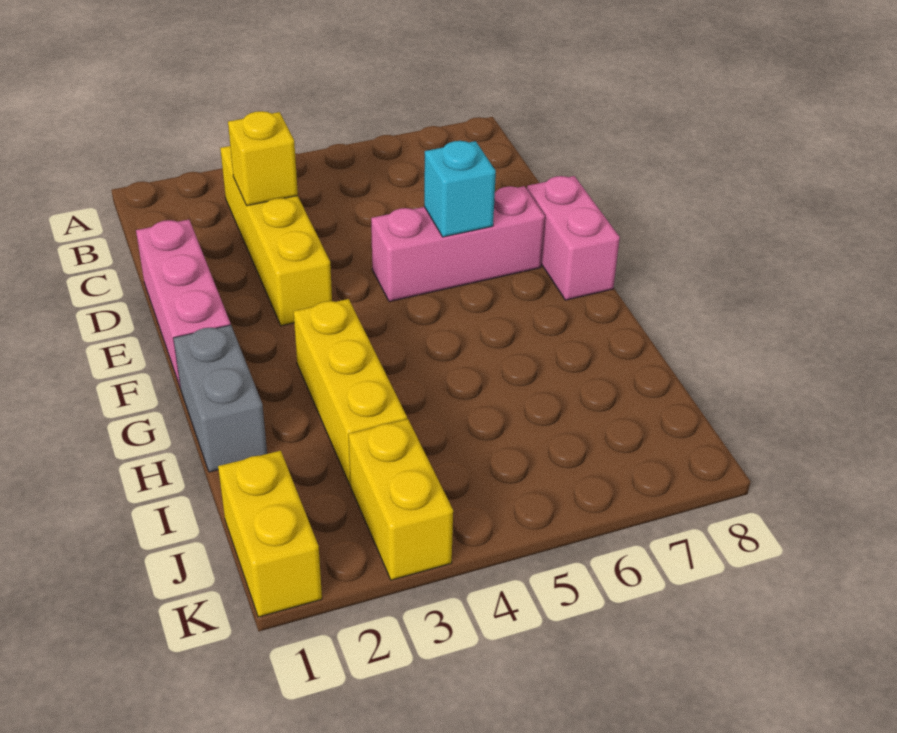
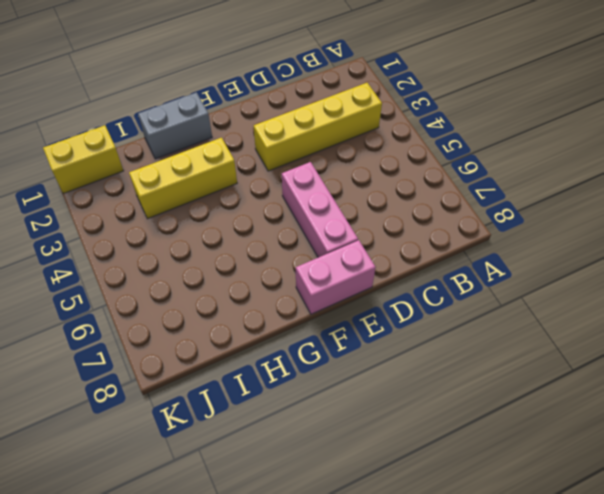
none -> pink brick D1:F1 level 1
none -> yellow brick J3:K3 level 1

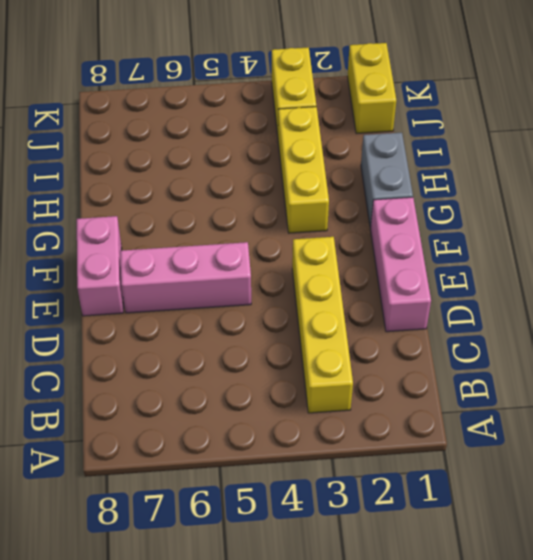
none -> yellow brick C3 level 2
none -> cyan brick E6 level 2

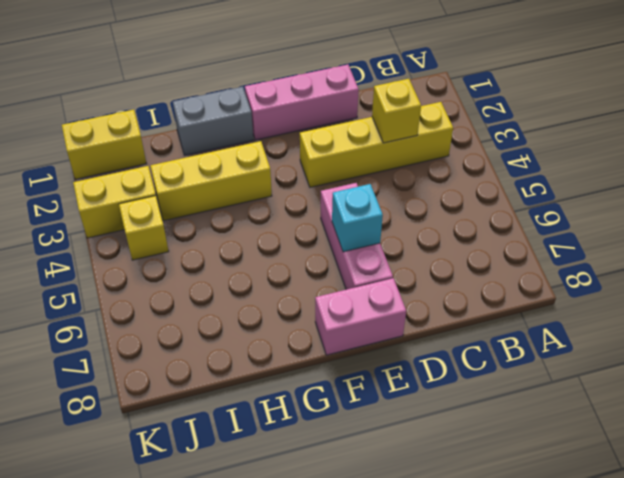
yellow brick J4 level 1 -> none

